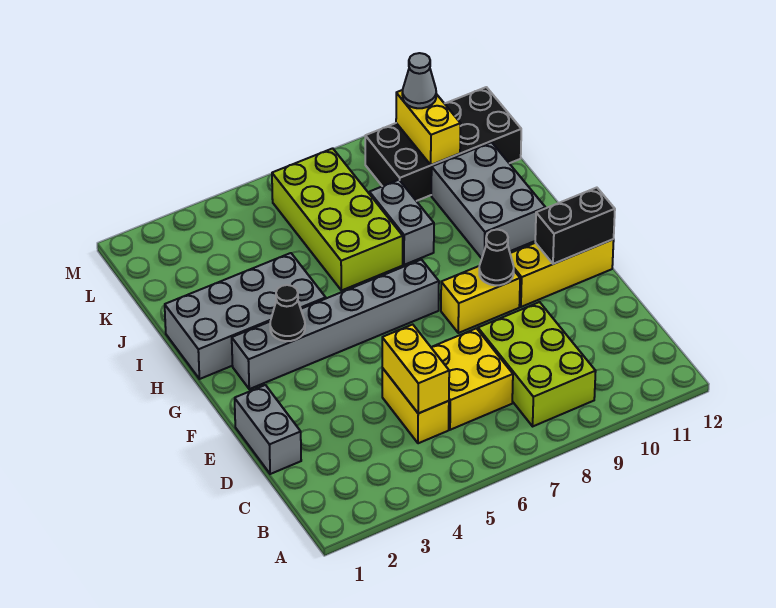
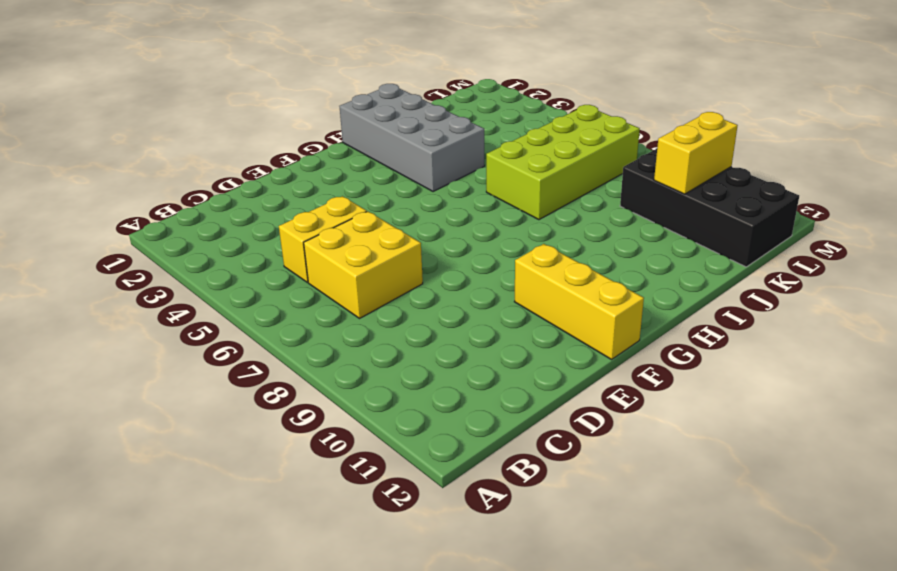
none -> lime brick B8:D9 level 1
none -> grey brick D1:E1 level 1
none -> yellow brick F8:F9 level 1

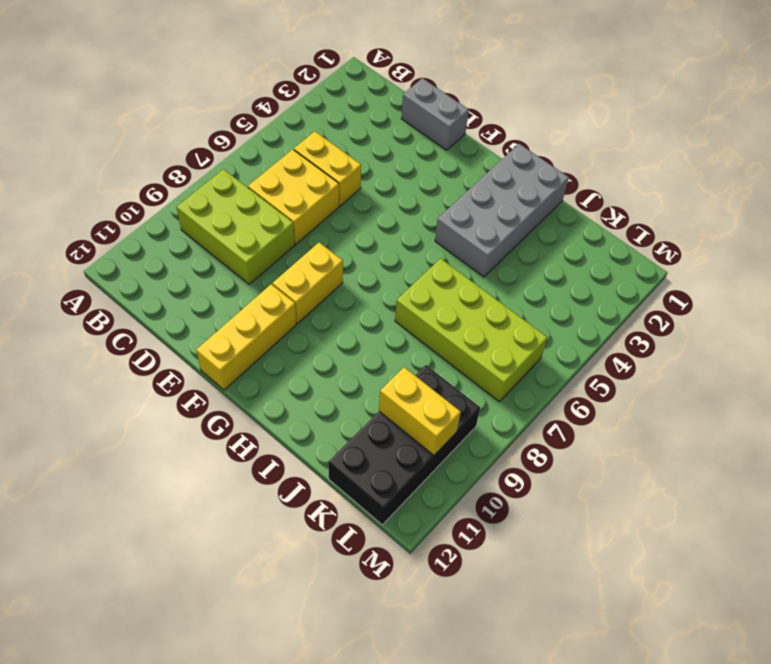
none -> grey brick G2:G7 level 1
none -> grey brick H10:J11 level 1
none -> grey brick I8:J8 level 1

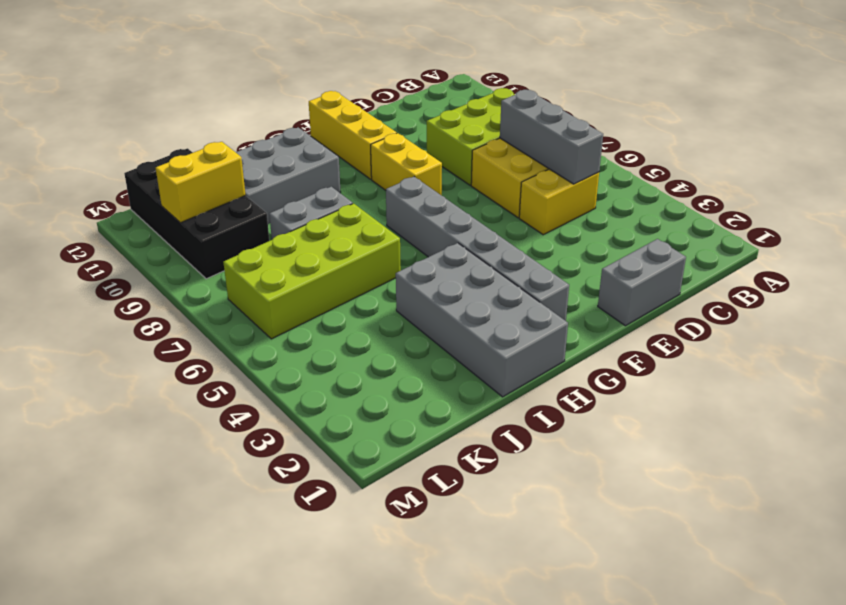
grey brick C5:C7 level 2 -> yellow brick C5:D5 level 2
none -> black cone F9 level 2
none -> black brick F11:F12 level 2
none -> black cone G3 level 2

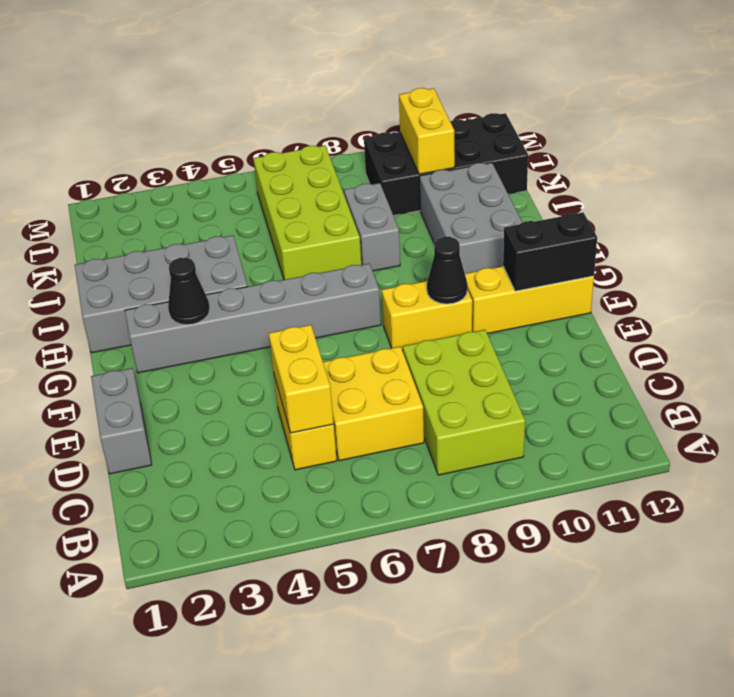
none -> grey cone L10 level 3

